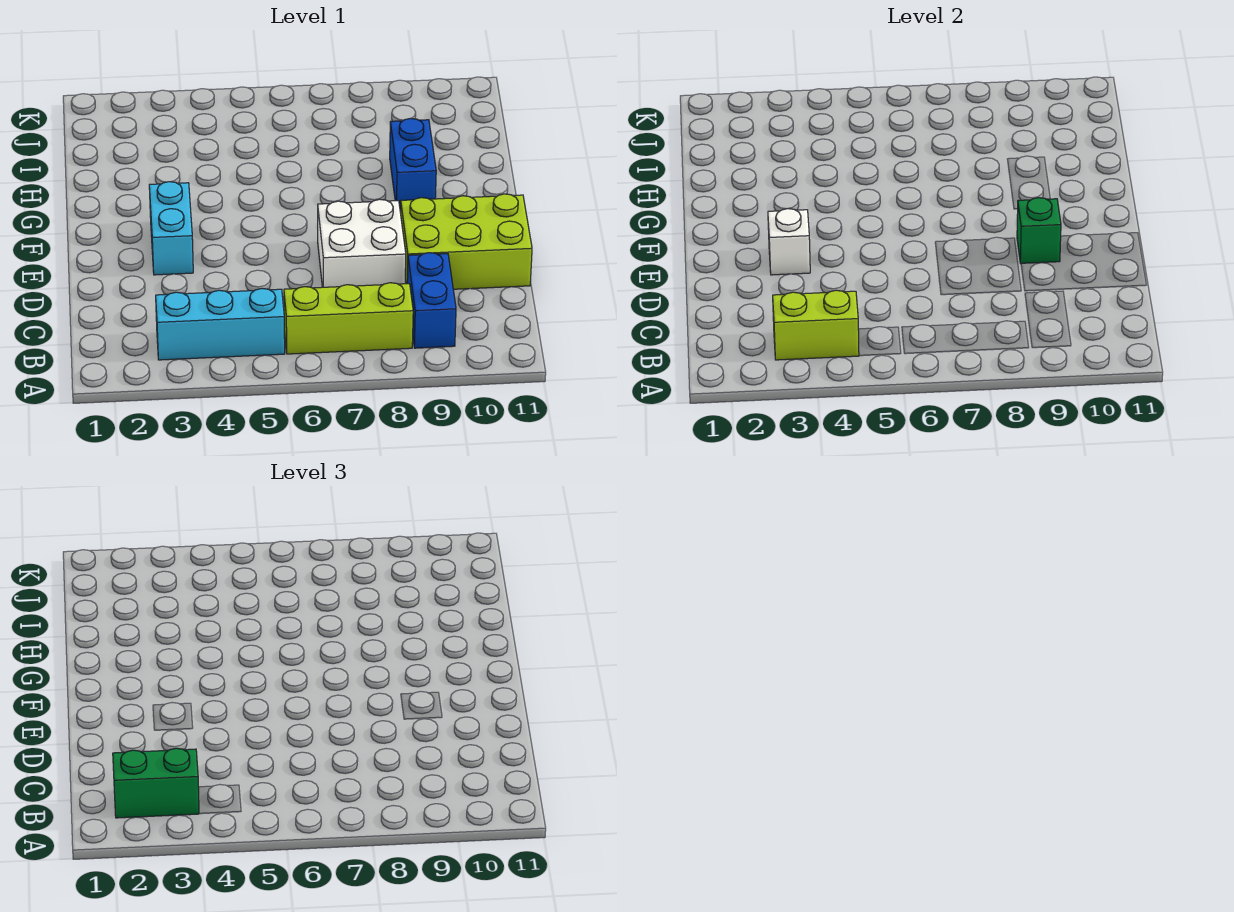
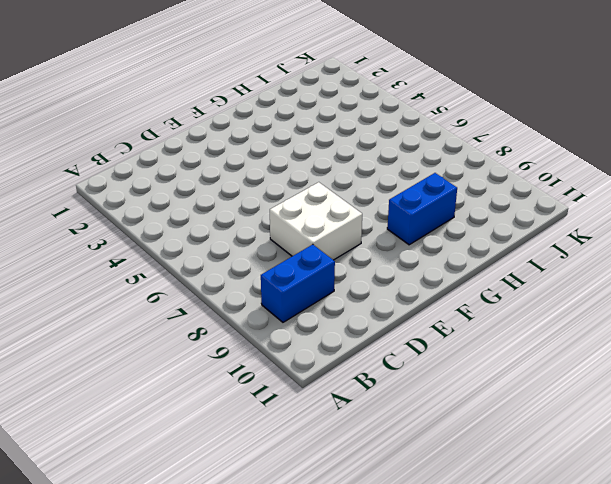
none -> cyan brick B3:B5 level 1
none -> lime brick B6:B8 level 1

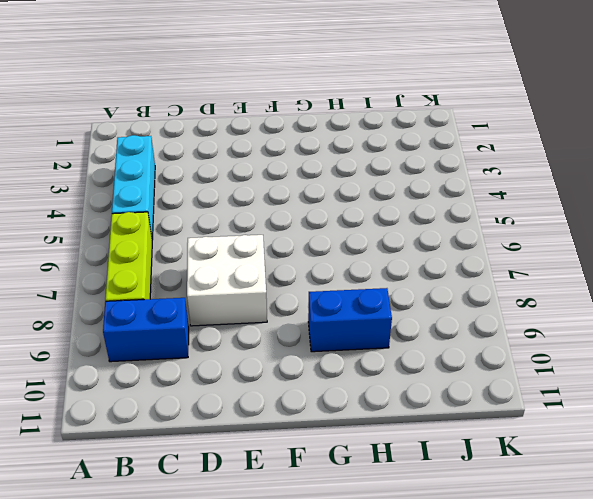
none -> lime brick D9:E11 level 1
none -> cyan brick E3:F3 level 1

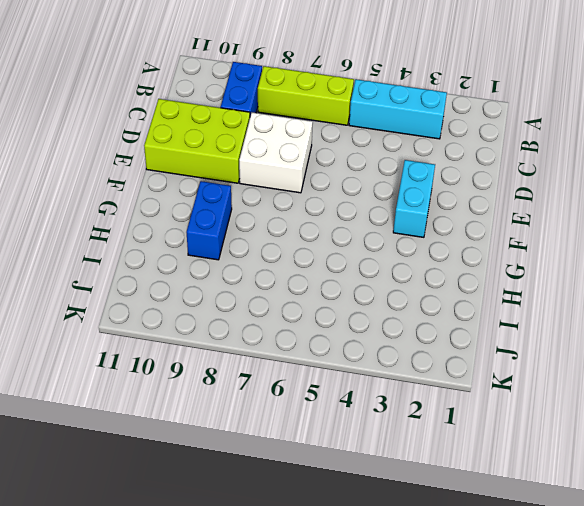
none -> lime brick B3:B4 level 2
none -> white brick E3 level 2

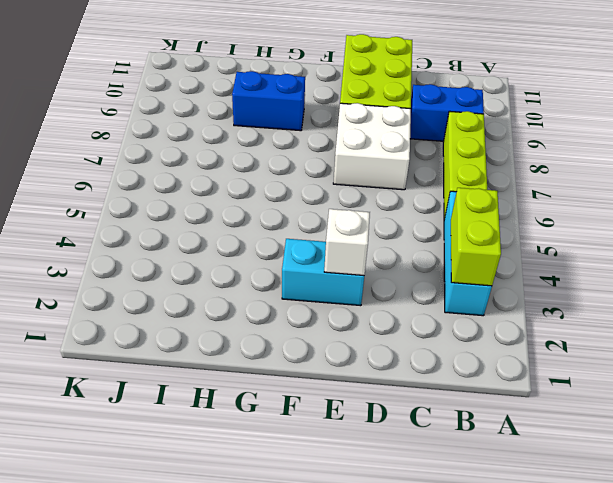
none -> green brick E9 level 2
none -> green brick B2:B3 level 3

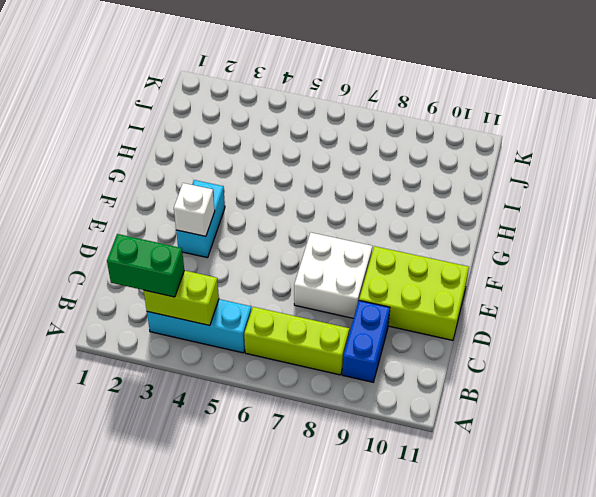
none -> blue brick G9:H9 level 1
none -> green brick E9 level 2

